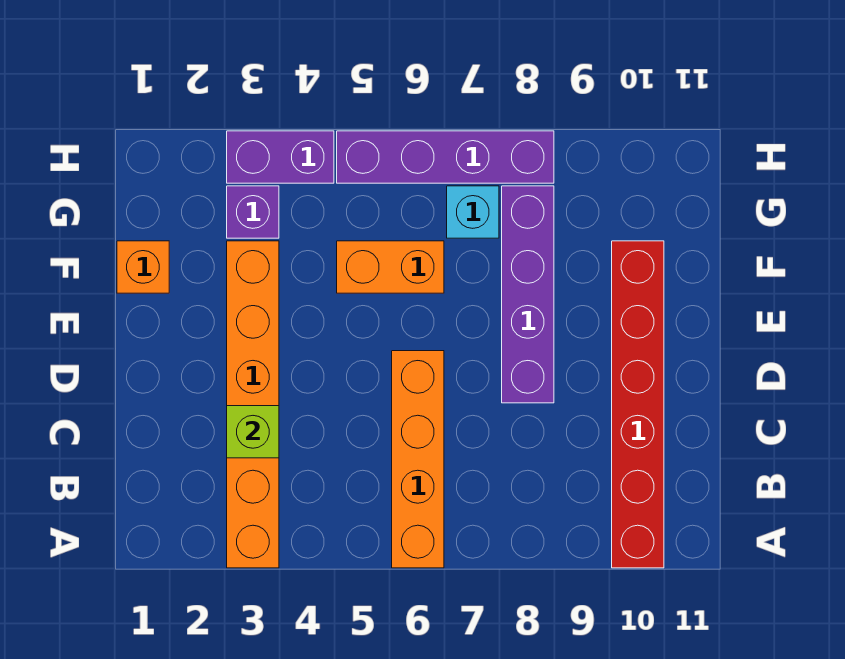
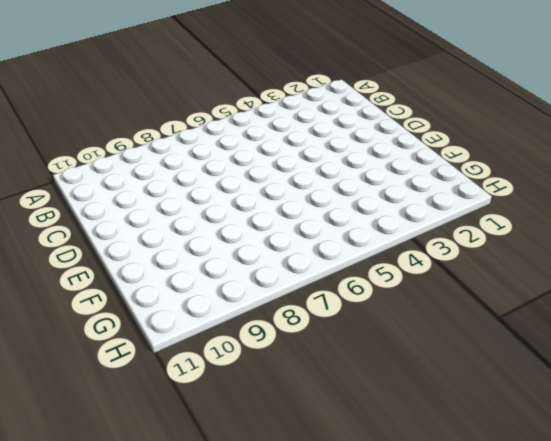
none -> orange brick A3:F3 level 1
none -> orange brick A6:D6 level 1

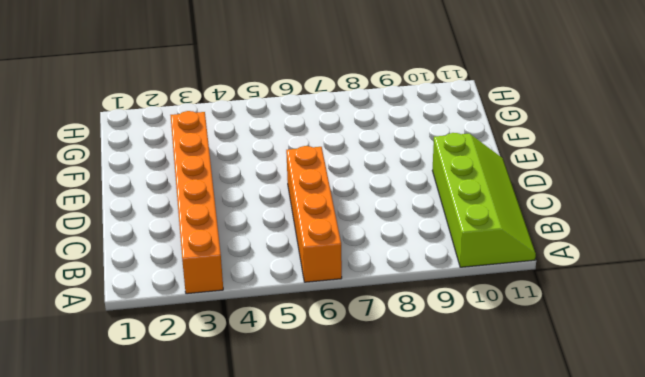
lime slope A10:D11 level 1 top 10 -> red brick A10:F10 level 1
none -> purple brick D8:G8 level 1
none -> orange brick F1 level 1

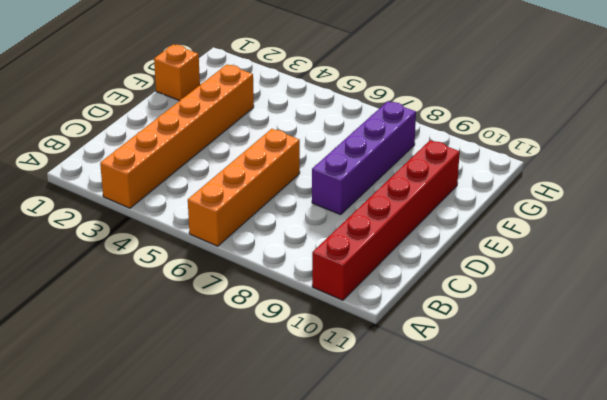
none -> orange brick F5:F6 level 1
none -> purple brick G3 level 1

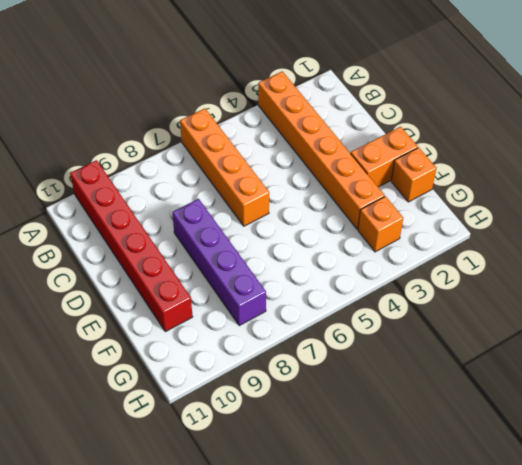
orange brick E1:E2 level 1 -> orange brick F5:F6 level 1
orange brick G3 level 1 -> purple brick G3 level 1
none -> cyan brick G7 level 1
none -> purple brick H3:H4 level 1

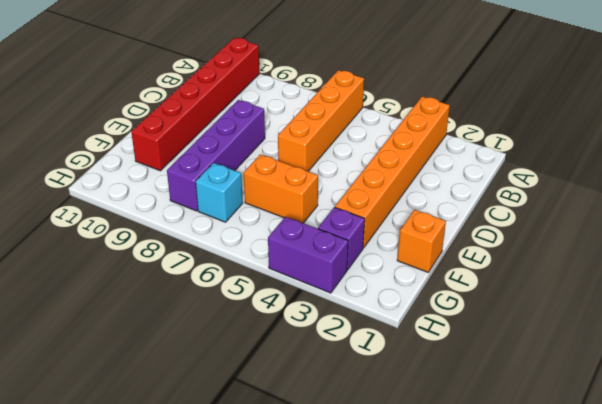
none -> purple brick H5:H8 level 1
none -> lime brick C3 level 2

